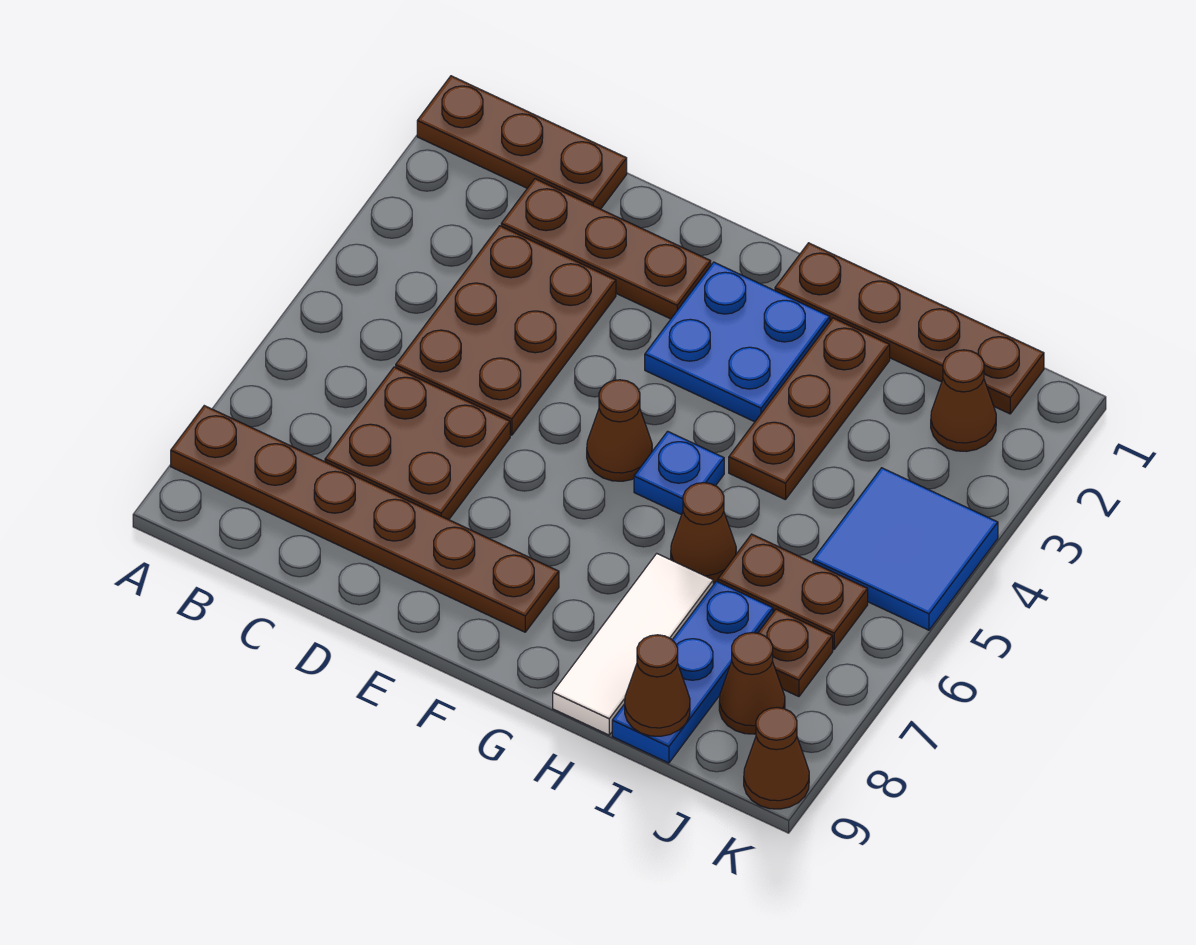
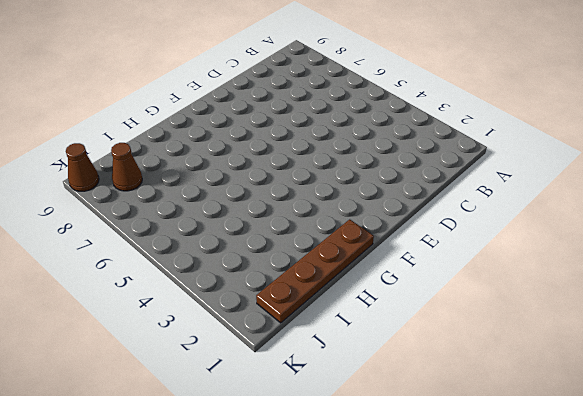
none -> brown plate A1:C1 level 1
none -> brown plate A8:F8 level 1
none -> brown plate C2:E2 level 1

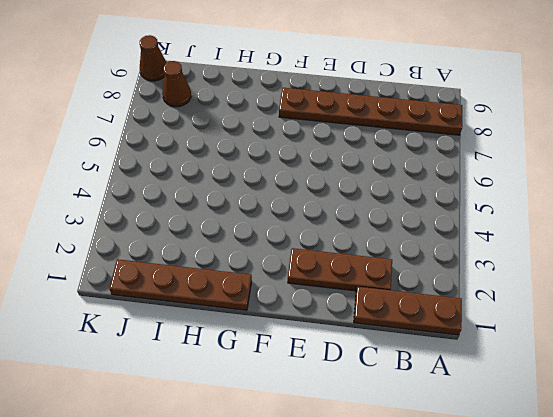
none -> brown plate C3:D5 level 1
none -> brown plate C6:D7 level 1
none -> blue plate F2:G3 level 1

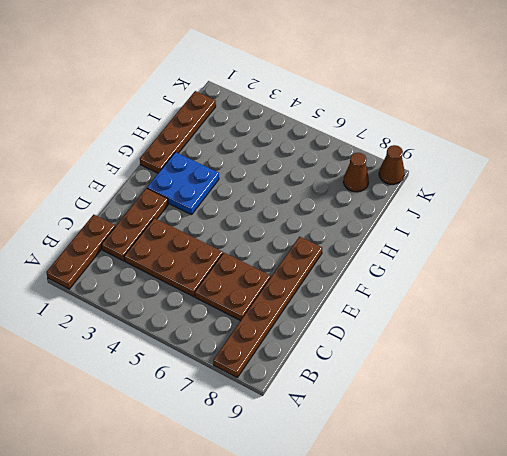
none -> brown cone F5 level 1
none -> blue plate G5 level 1
none -> brown plate H2:H4 level 1

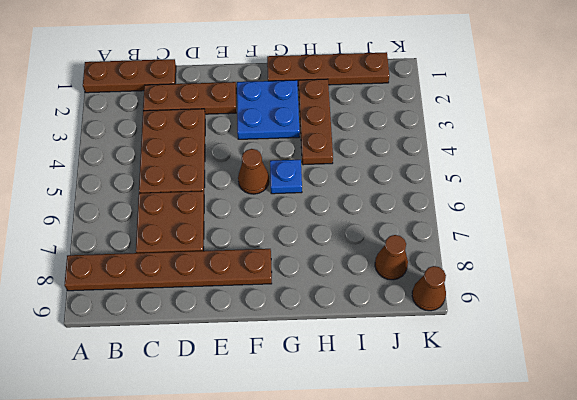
none -> brown cone H6 level 1
none -> white tile H7:H9 level 1
none -> brown plate I6:J6 level 1

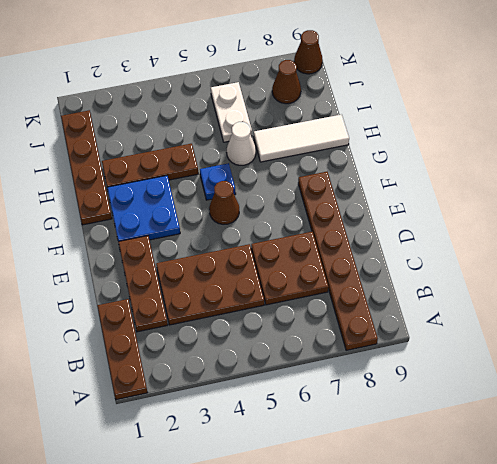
white cone H6 level 1 -> brown cone H6 level 1
white plate I6:J6 level 1 -> brown plate I6:J6 level 1
none -> blue plate I7:I9 level 1
none -> brown cone J2 level 1
none -> blue tile J4:K5 level 1

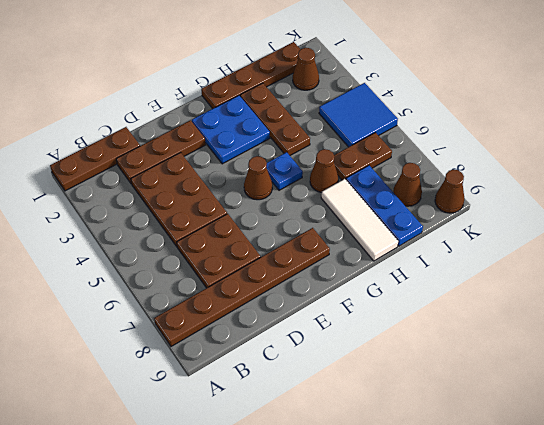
none -> brown plate J7 level 1
none -> brown cone I9 level 2

